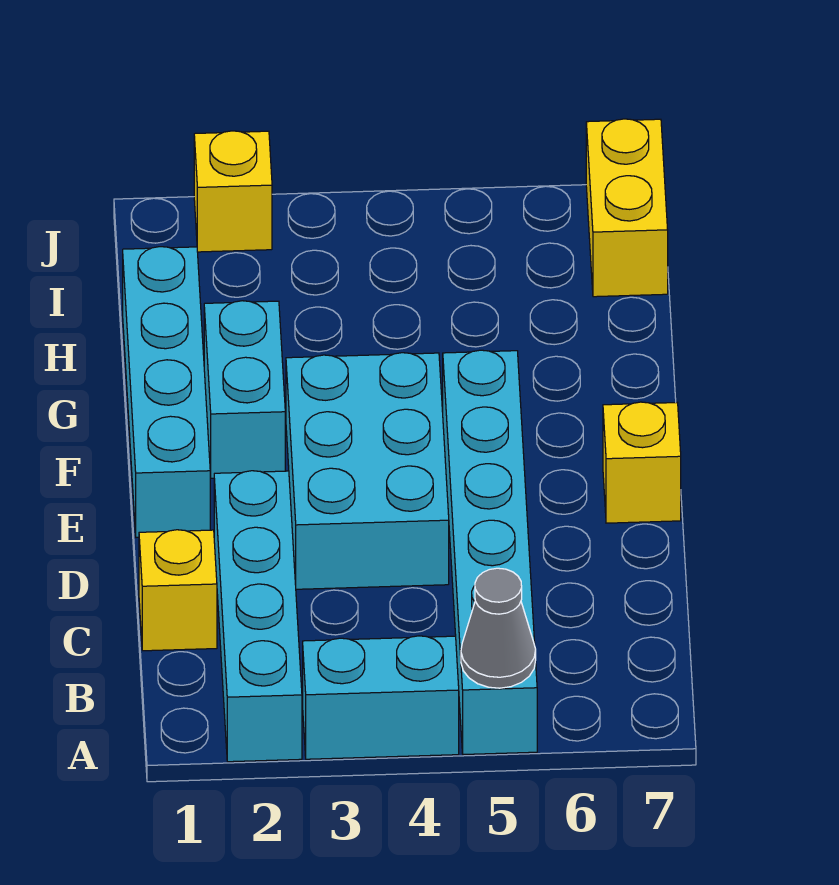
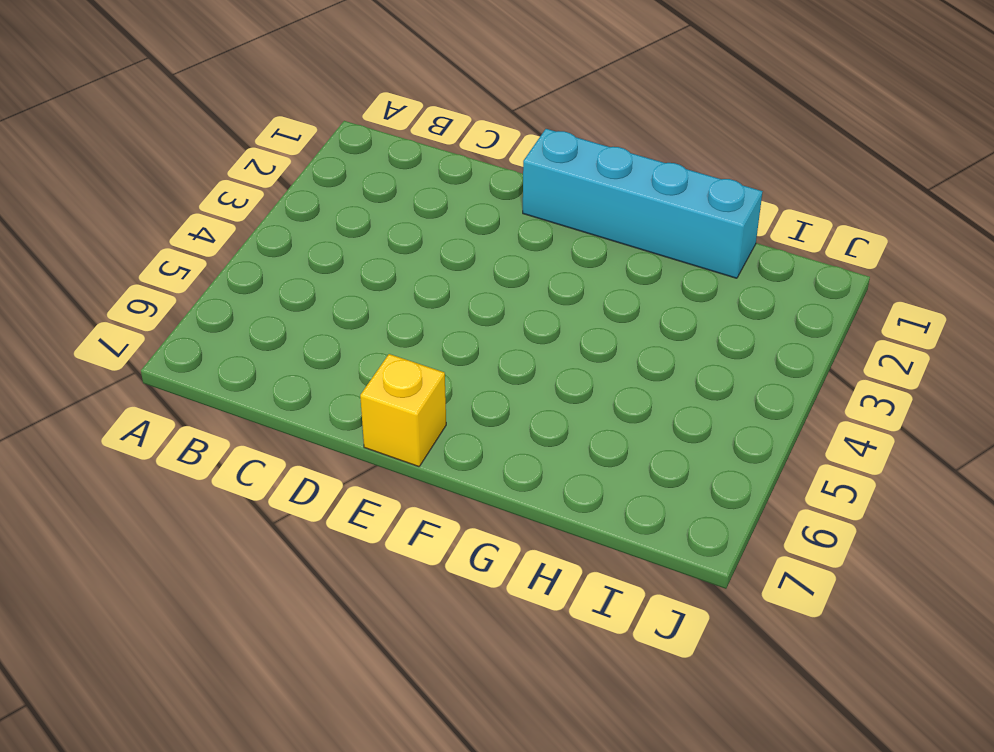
none -> cyan brick A2:D2 level 1
none -> cyan brick A3:A4 level 1

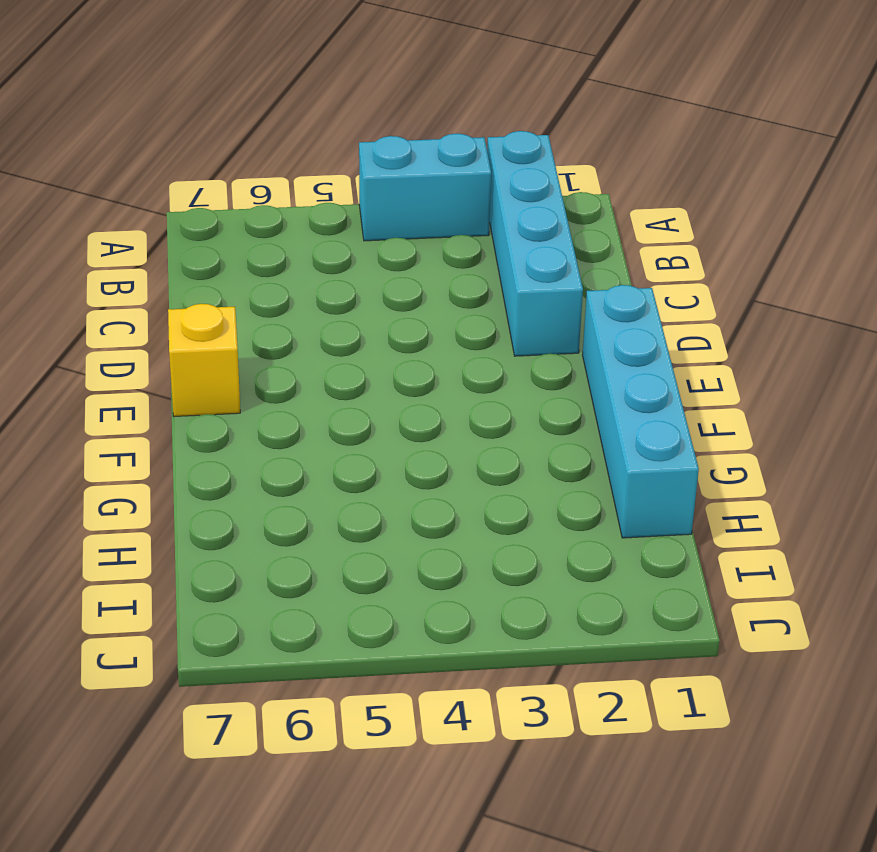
none -> cyan brick A5:F5 level 1
none -> yellow brick C1 level 1

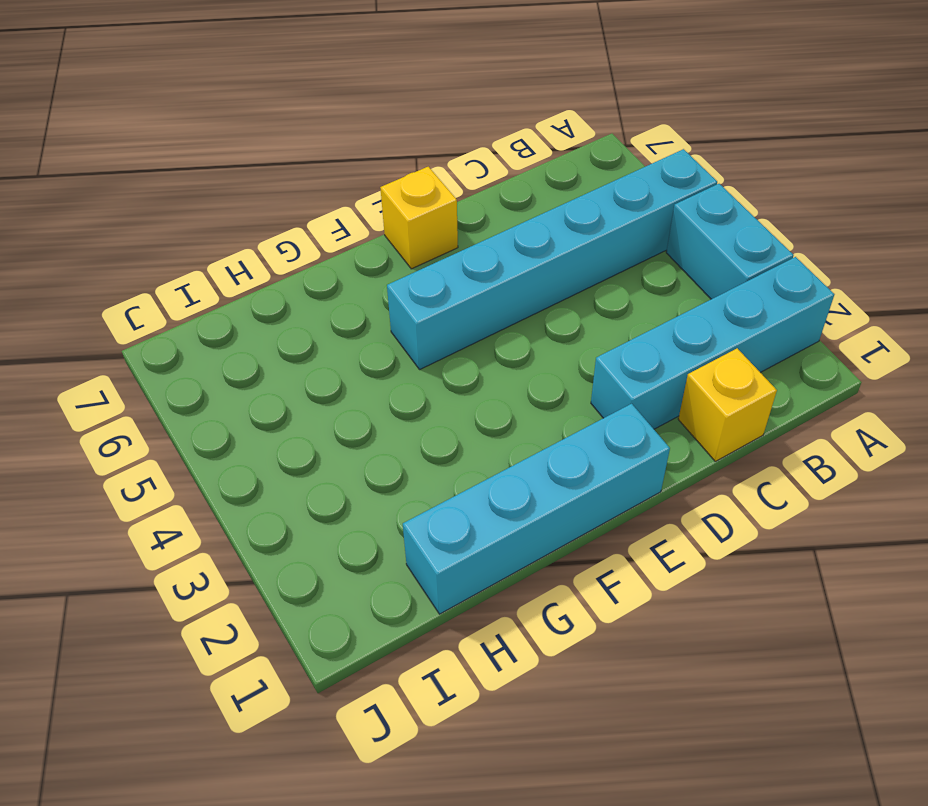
none -> cyan brick D3:F4 level 1
none -> cyan brick F2:G2 level 1

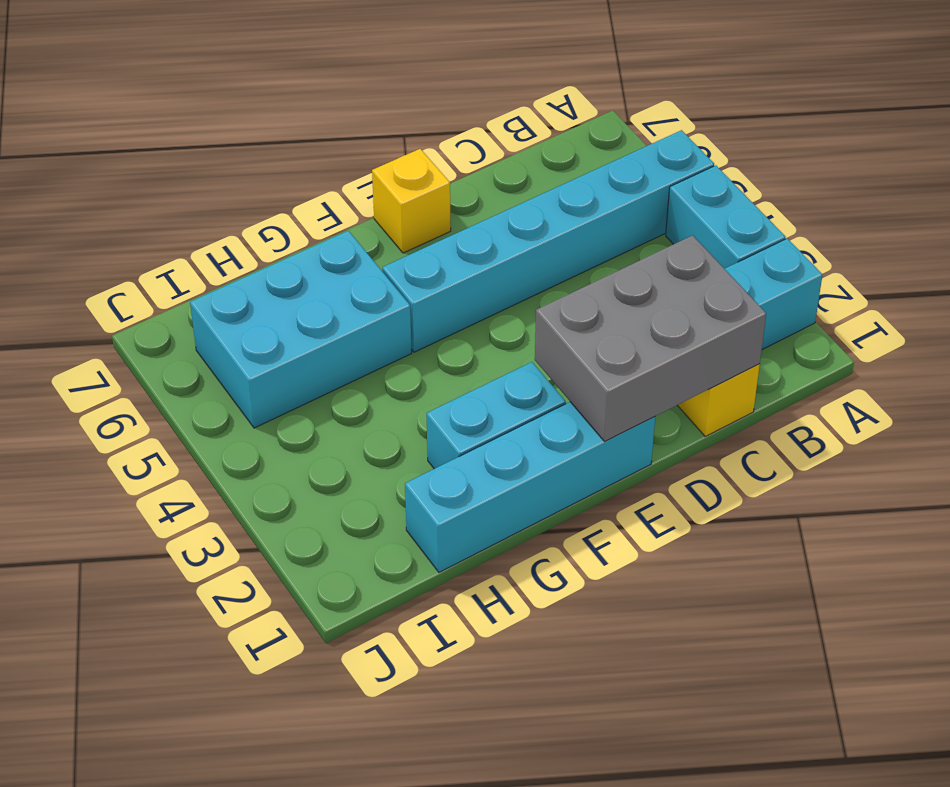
grey brick C1:E2 level 2 -> none
cyan brick G5:I6 level 1 -> cyan brick D3:F4 level 1
none -> yellow brick I7:J7 level 1
none -> yellow brick J2 level 1

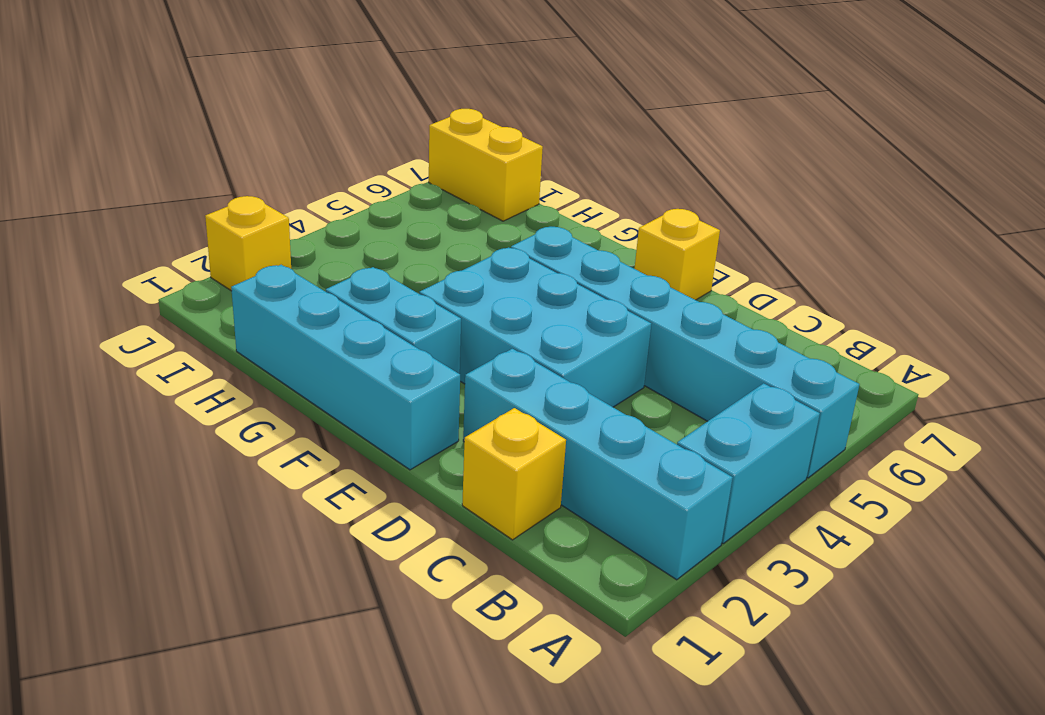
none -> grey cone A5 level 2

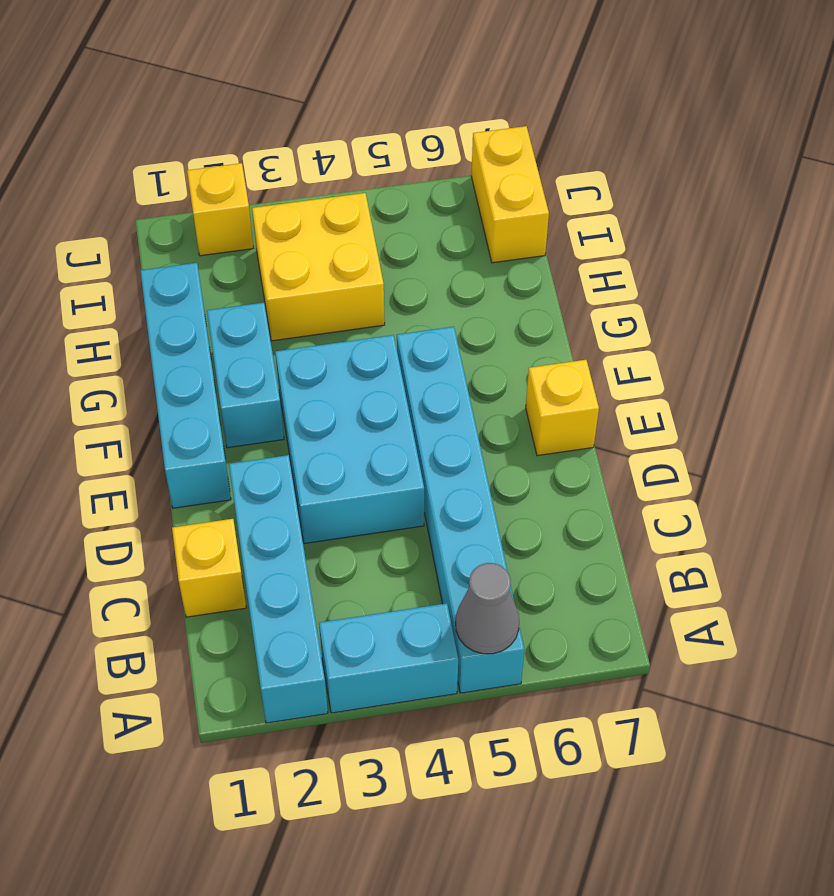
yellow brick H3:I4 level 1 -> none

